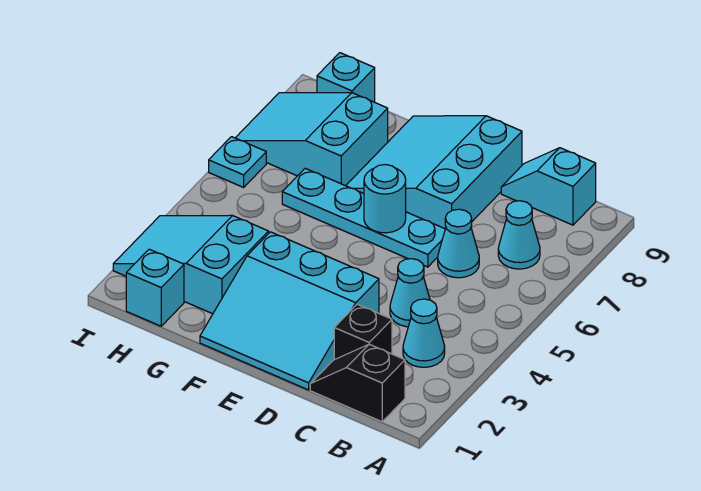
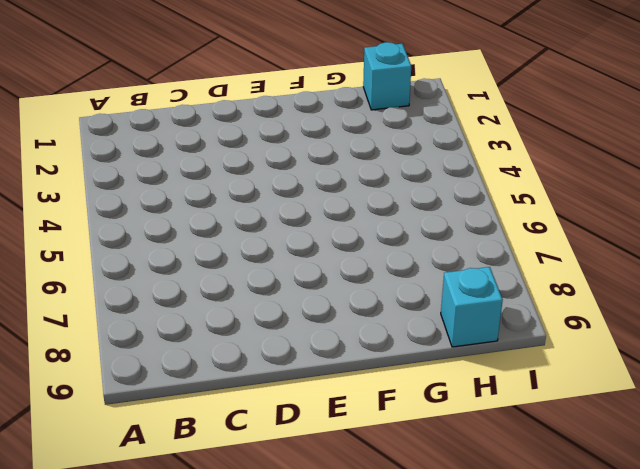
none -> black slope B1:C1 level 1 top B
none -> cyan cone B3 level 1
none -> cyan cone B7 level 1

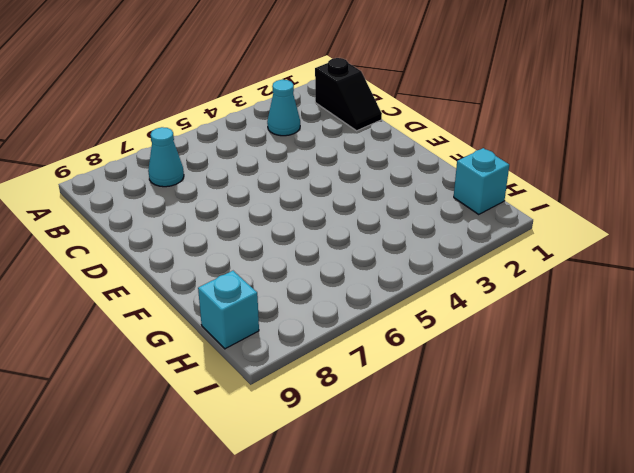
none -> cyan slope B9:C9 level 1 top B
none -> black brick C2 level 1
none -> cyan cone C4 level 1

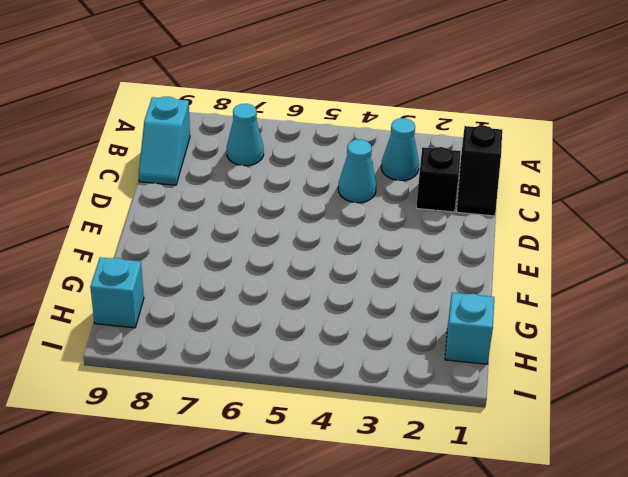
none -> cyan cone C6 level 1
none -> cyan slope D1:F3 level 1 top 3
none -> cyan plate D6:G6 level 1

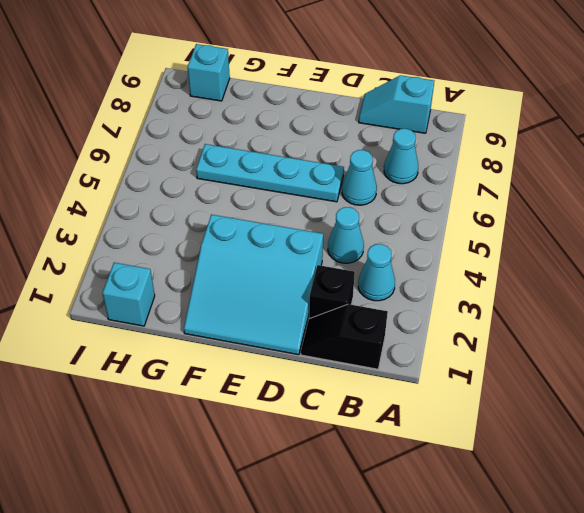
none -> cyan slope D7:F9 level 1 top D
none -> cyan slope G2:I3 level 1 top G
none -> cyan slope G7:I8 level 1 top G

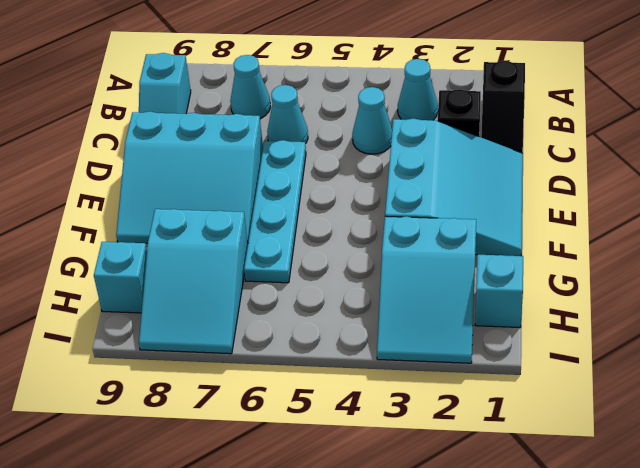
none -> cyan plate I6 level 1
none -> cyan round brick E6 level 2

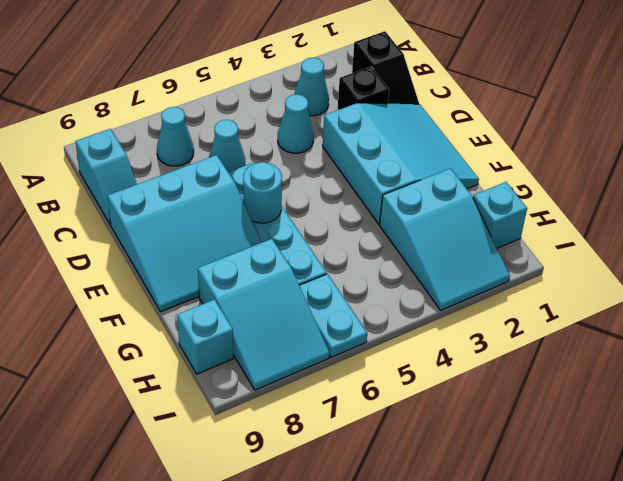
cyan plate H6:I6 level 1 -> cyan plate I6 level 1

